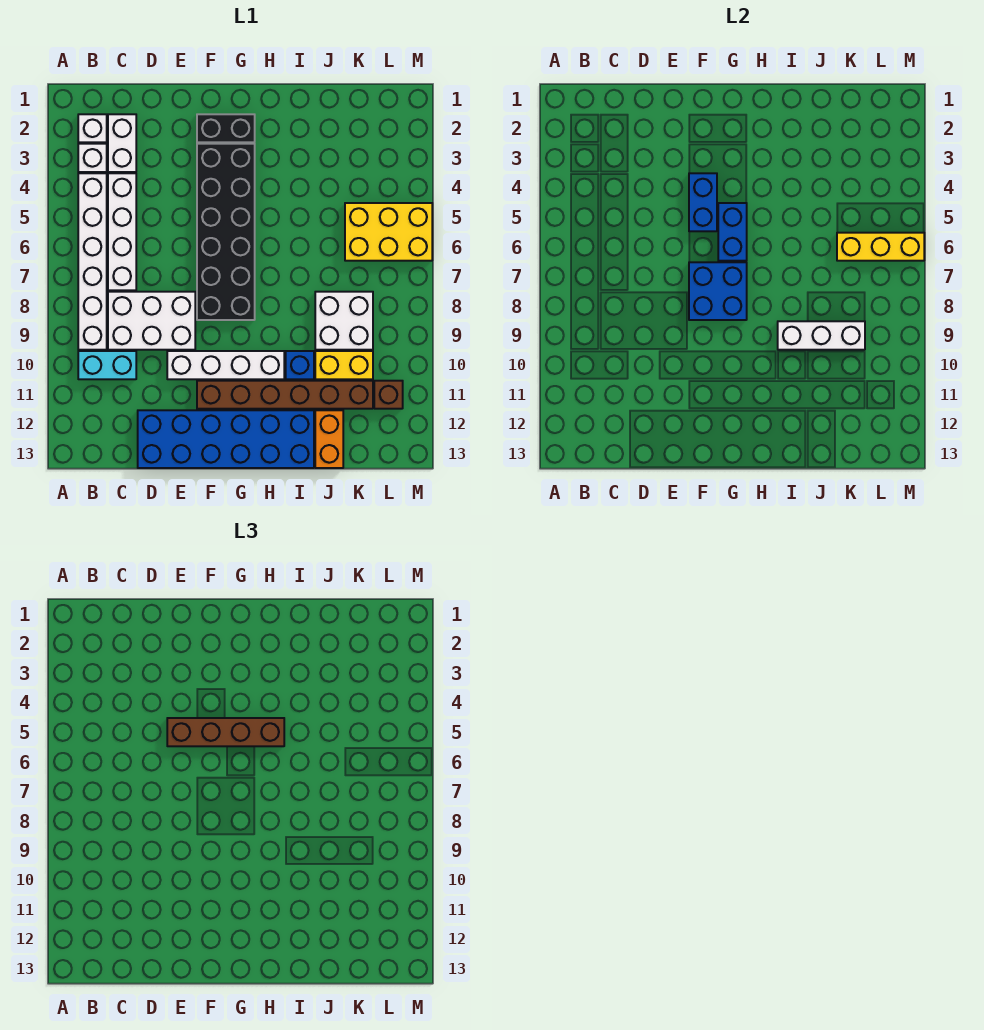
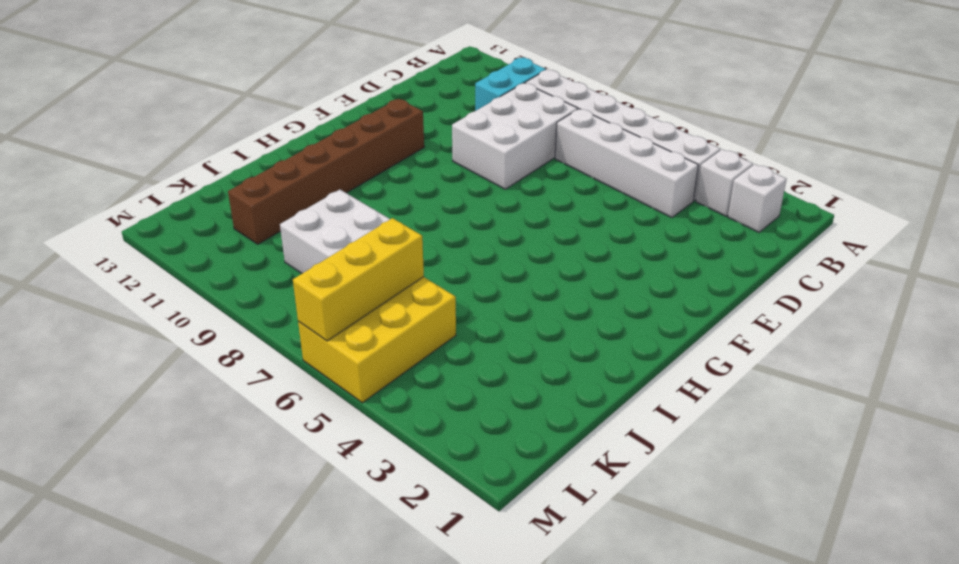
none -> white brick C2:C3 level 1
none -> blue brick D12:I13 level 1
none -> white brick E10:H10 level 1

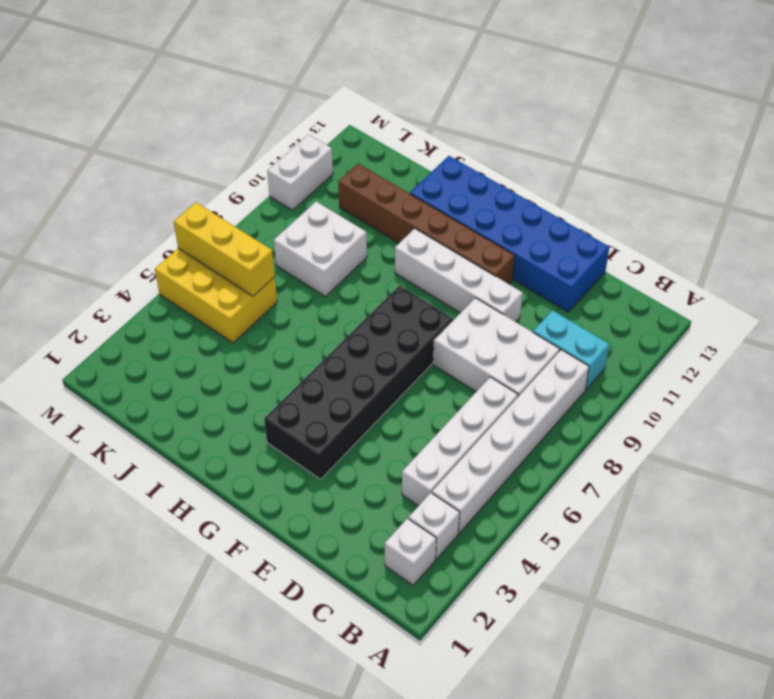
white brick M10:M11 level 1 -> white brick C2:C3 level 1
none -> black brick F2:G2 level 1
none -> blue brick I10 level 1
none -> yellow brick J10:K10 level 1

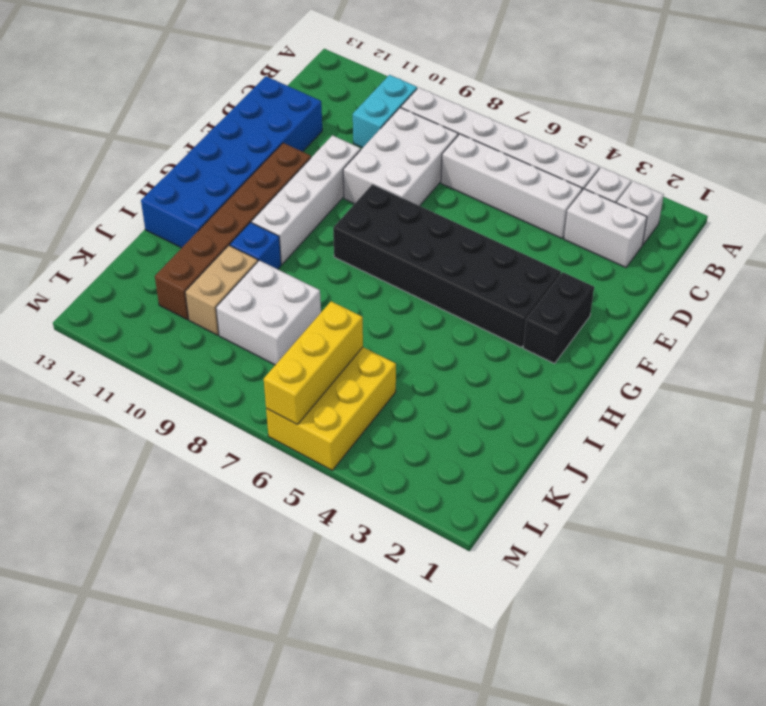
tan brick J10:K10 level 1 -> yellow brick J10:K10 level 1
none -> orange brick J12:J13 level 1
none -> brown brick L11 level 1
none -> blue brick F4:F5 level 2

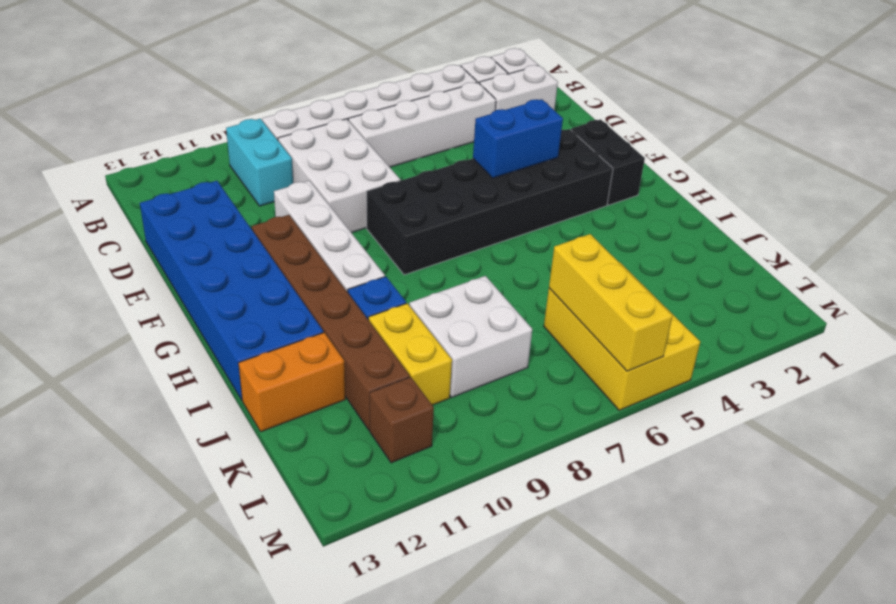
none -> blue brick F7:G8 level 2
none -> blue brick G5:G6 level 2
none -> white brick I9:K9 level 2

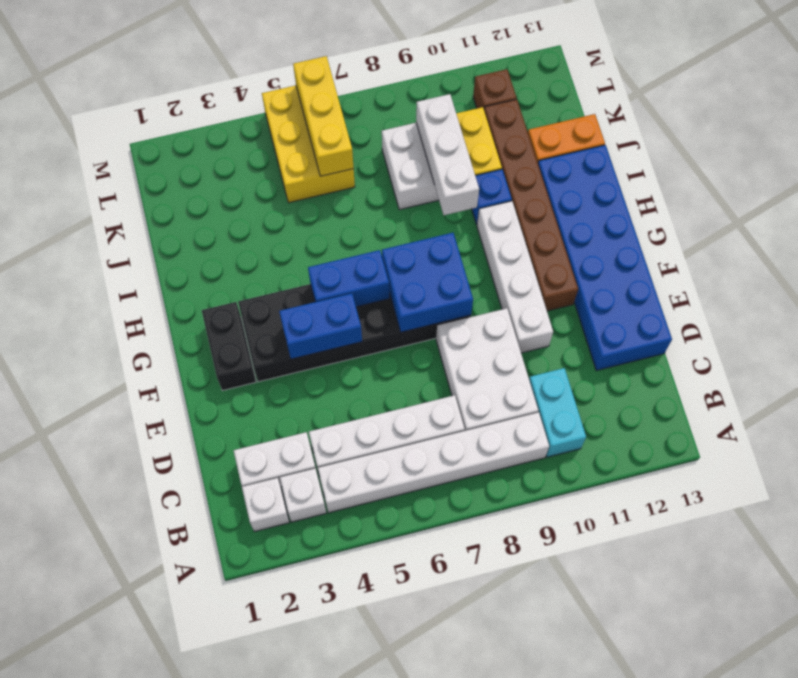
none -> brown brick E5:H5 level 3

